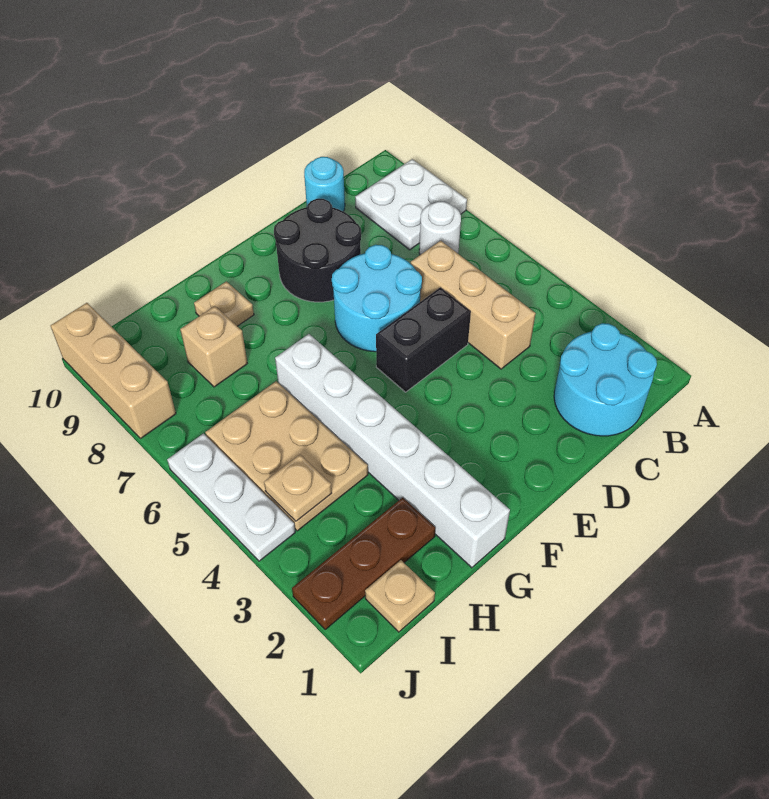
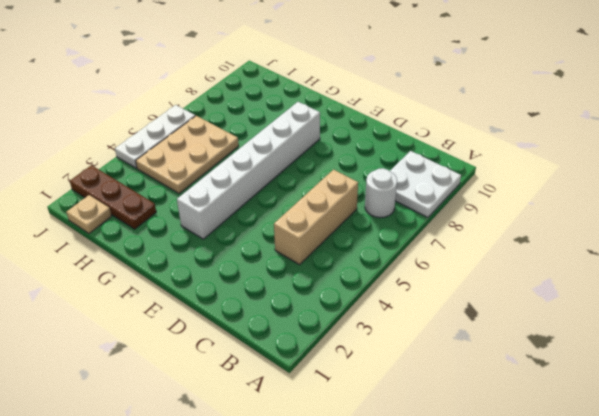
white brick F3:F8 level 1 -> white brick G1:G6 level 1
none -> cyan round brick B1:C2 level 1
none -> cyan round brick C10 level 1
none -> black brick D5:E5 level 1

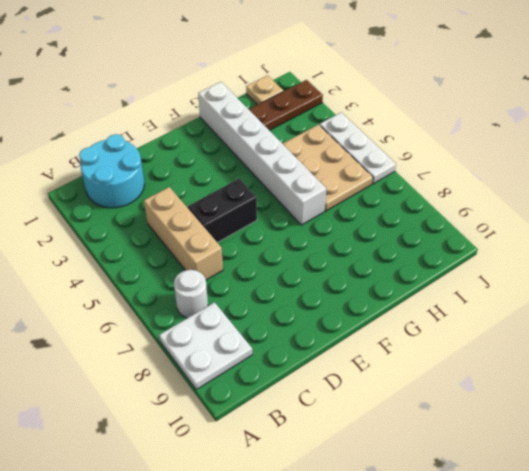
none -> cyan round brick C10 level 1
none -> cyan round brick D6:E7 level 1
none -> black round brick D8:E9 level 1

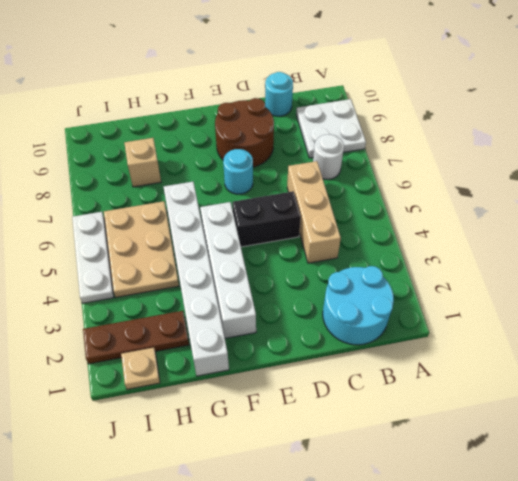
brown round brick D8:E9 level 1 -> black round brick D8:E9 level 1
cyan round brick E7 level 1 -> cyan round brick D6:E7 level 1
white brick F2:F5 level 1 -> none
none -> tan plate G9 level 1
none -> tan brick J8:J10 level 1
none -> tan plate I4 level 2

